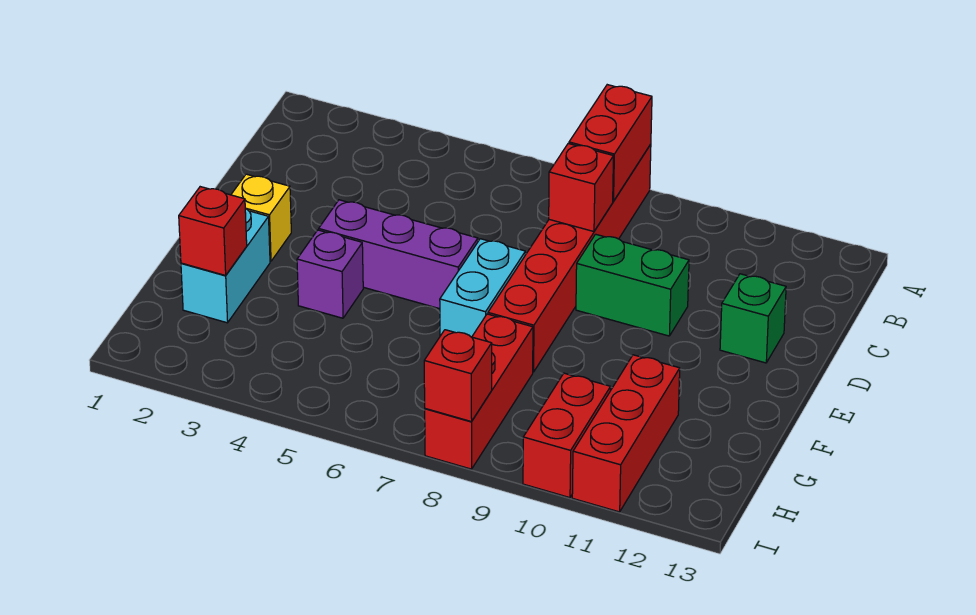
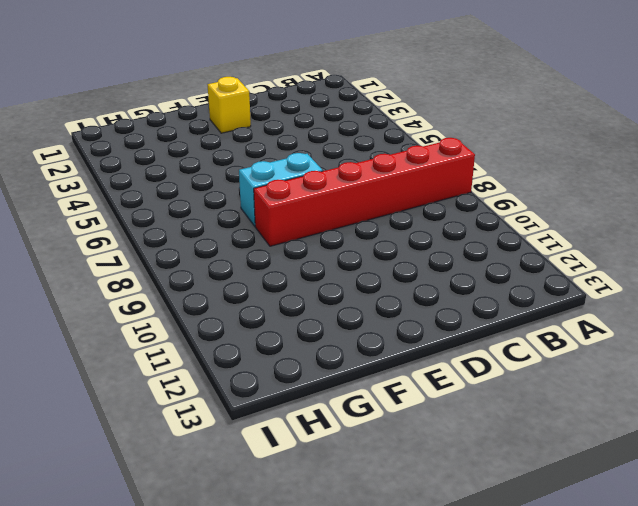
none -> green brick D9:D10 level 1
none -> green brick D12 level 1
none -> purple brick E4:E6 level 1

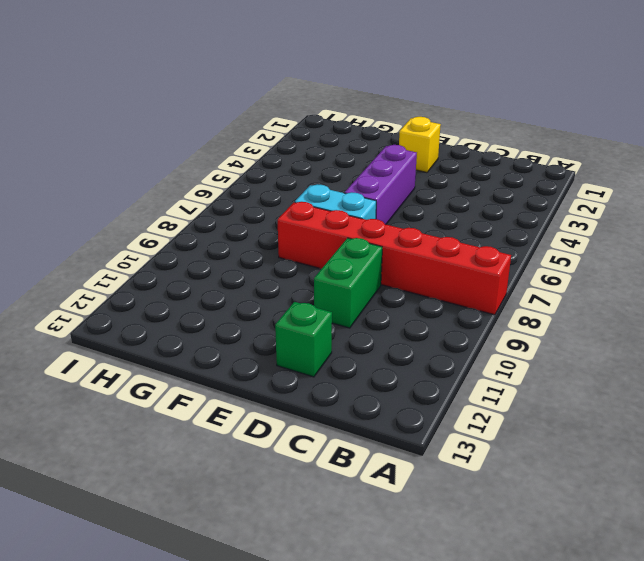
none -> cyan brick F2:G2 level 1
none -> purple brick F4 level 1
none -> red brick G8:I8 level 1

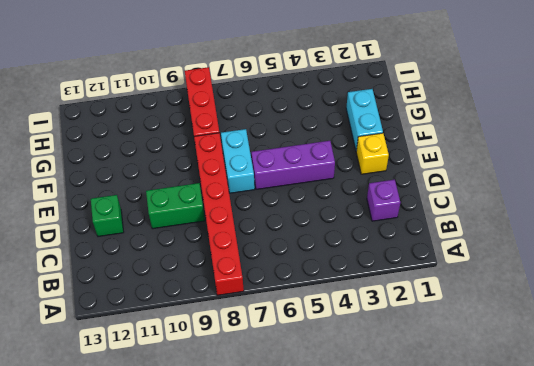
purple brick C2 level 1 -> purple brick F4 level 1
none -> red brick G11:I11 level 1
none -> red brick H10:I10 level 1
none -> red brick A8:B8 level 2

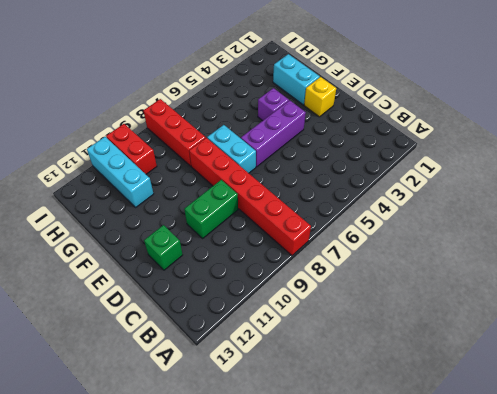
cyan brick G11:I11 level 1 -> red brick G11:I11 level 1
none -> red brick A8:B8 level 2
none -> red brick C8 level 2
none -> red brick G2 level 2

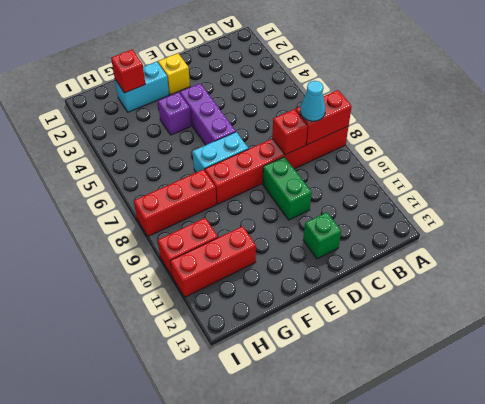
cyan cone B8 level 3 -> none
none -> red brick I8 level 2

